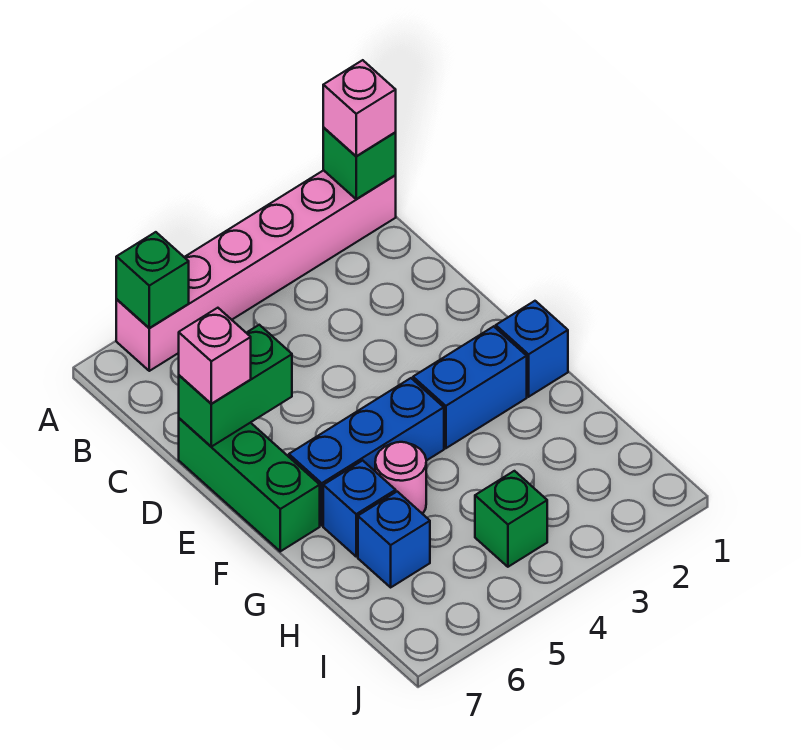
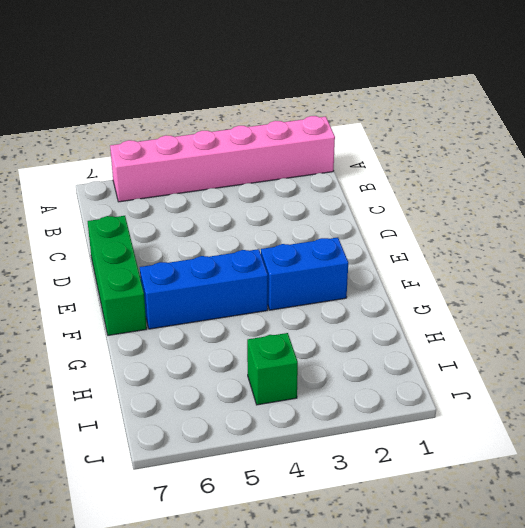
none -> blue brick F1 level 1
none -> pink round brick G5 level 1
none -> blue brick G6 level 1

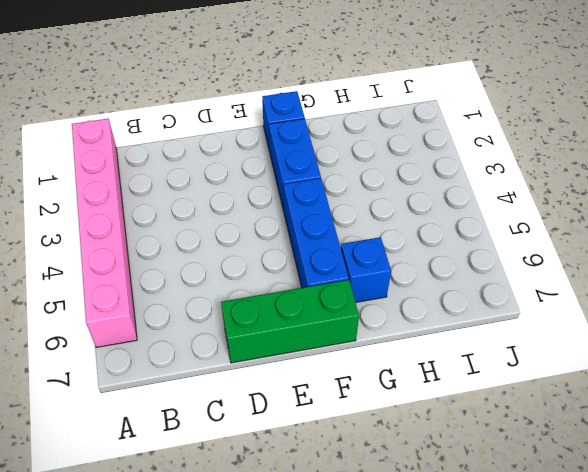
none -> pink round brick G5 level 1
none -> blue brick H6 level 1
none -> green brick I4 level 1

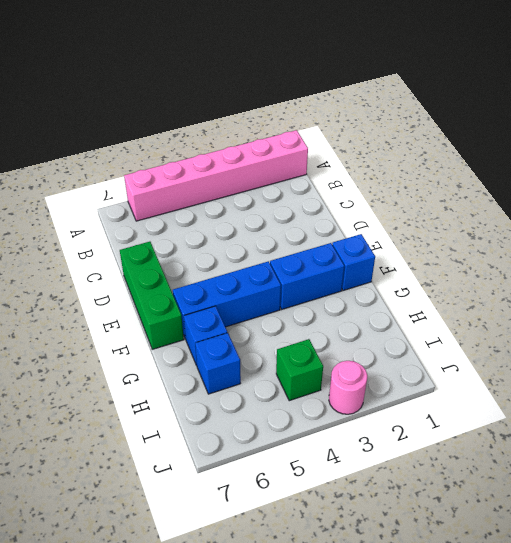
pink round brick J3 level 1 -> pink round brick G5 level 1
none -> green brick A1 level 2
none -> green brick A6 level 2
none -> green brick D6:D7 level 2

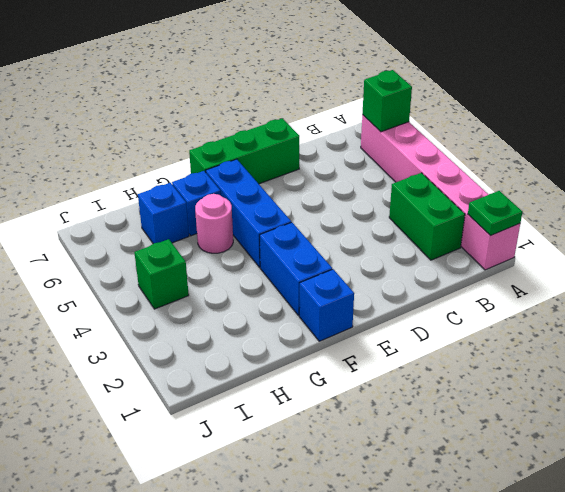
green plate A1 level 2 -> green brick A1 level 2
green brick B2:B3 level 1 -> green brick D6:D7 level 2
none -> pink brick A1 level 3
none -> pink brick D7 level 3

